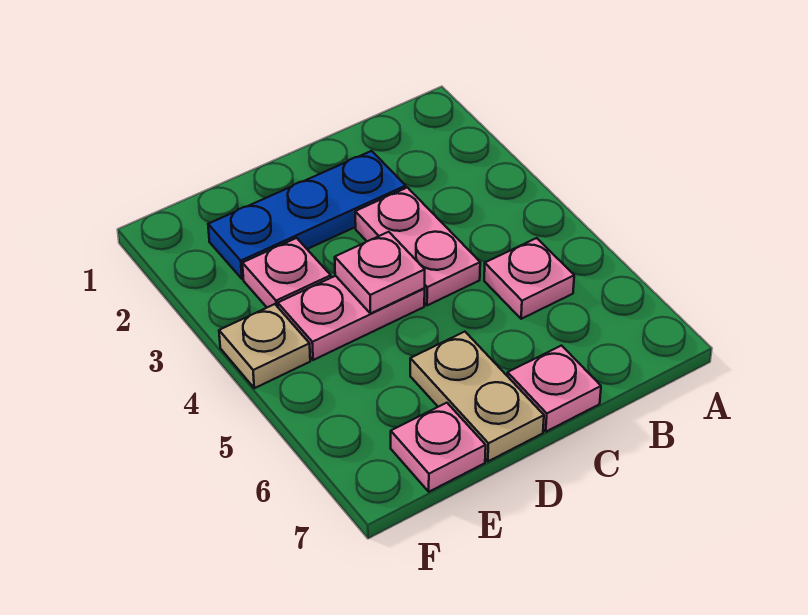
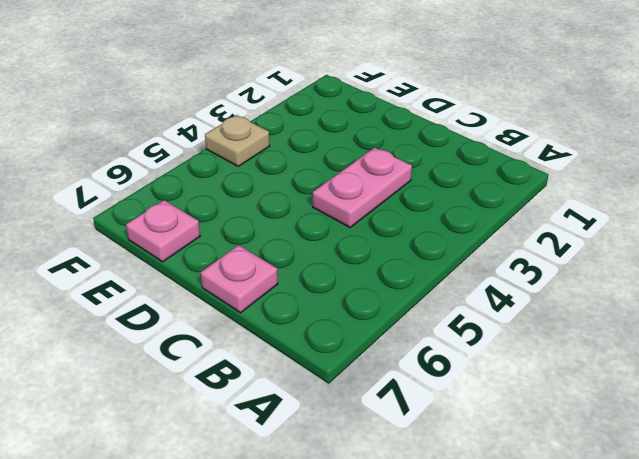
none -> pink plate B5 level 1
none -> blue plate C2:E2 level 1

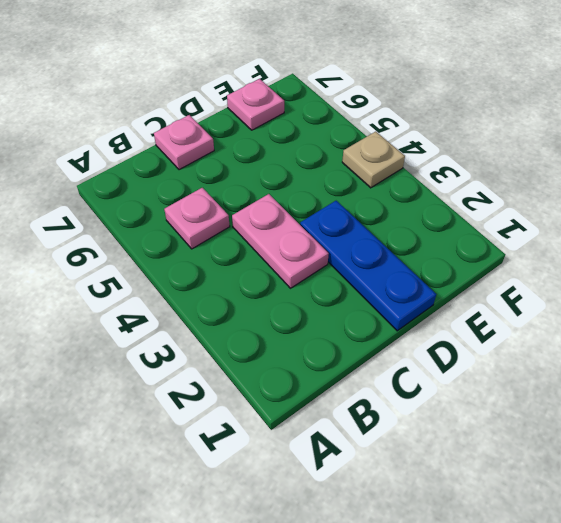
blue plate D1:D3 level 1 -> blue plate C2:E2 level 1
none -> pink plate D4:E4 level 1
none -> tan plate D6:D7 level 1

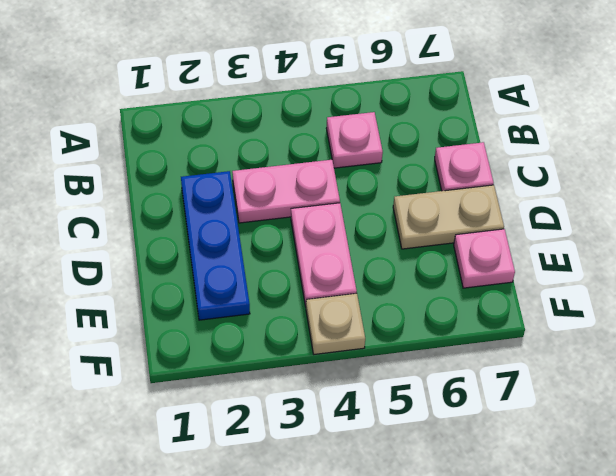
none -> pink plate E3 level 1
none -> pink plate D4 level 2

